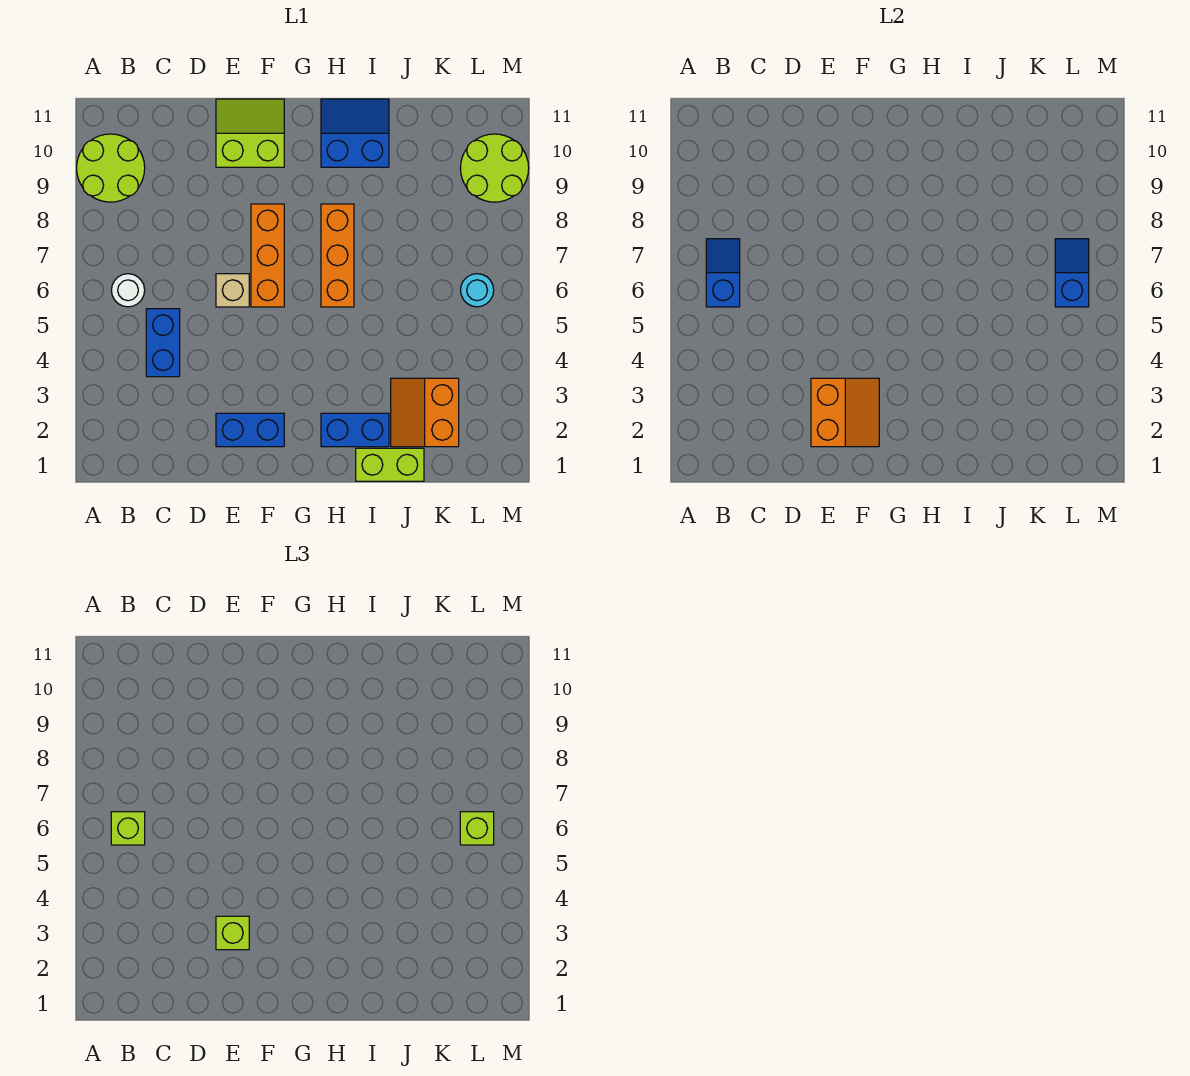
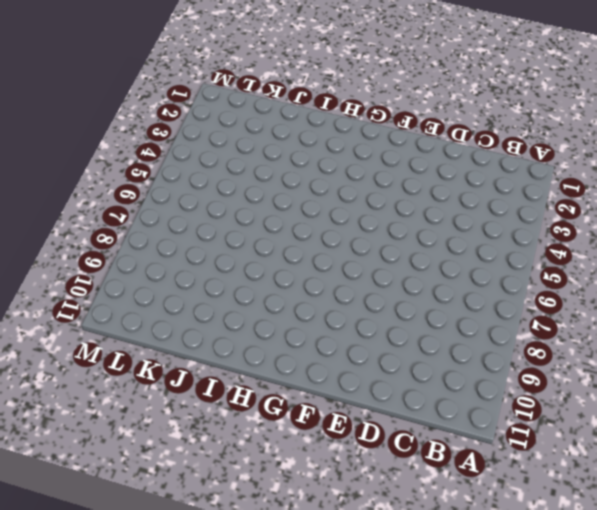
none -> lime round brick A9:B10 level 1
none -> white round brick B6 level 1
none -> blue brick C4:C5 level 1

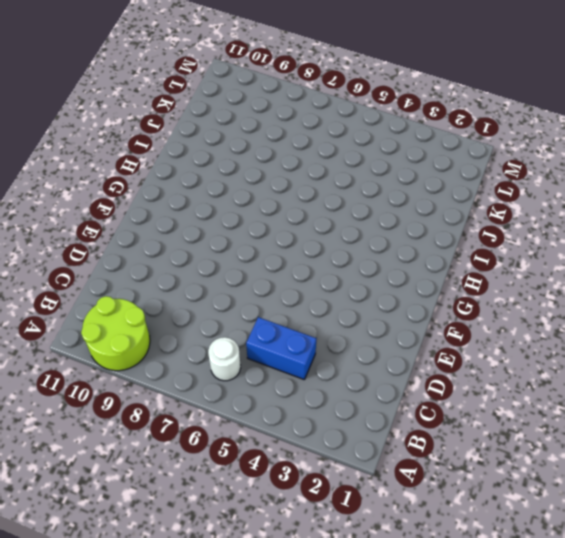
none -> blue brick E2:F2 level 1
none -> tan brick E6 level 1
none -> lime slope E10:F11 level 1 top 10

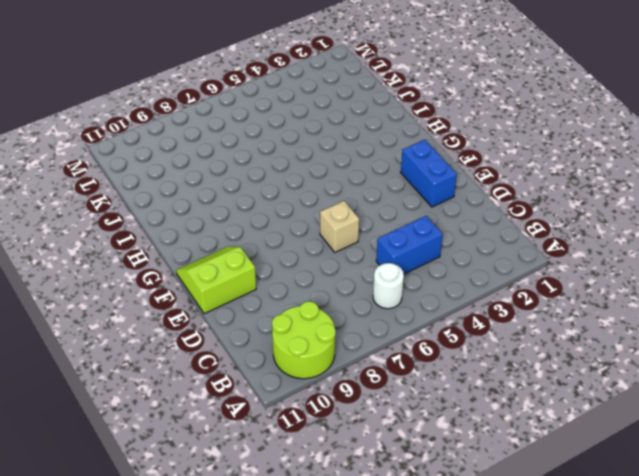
lime slope E10:F11 level 1 top E -> lime slope E10:F11 level 1 top 10
none -> orange brick F6:F8 level 1
none -> blue brick H2:I2 level 1
none -> orange brick H6:H8 level 1

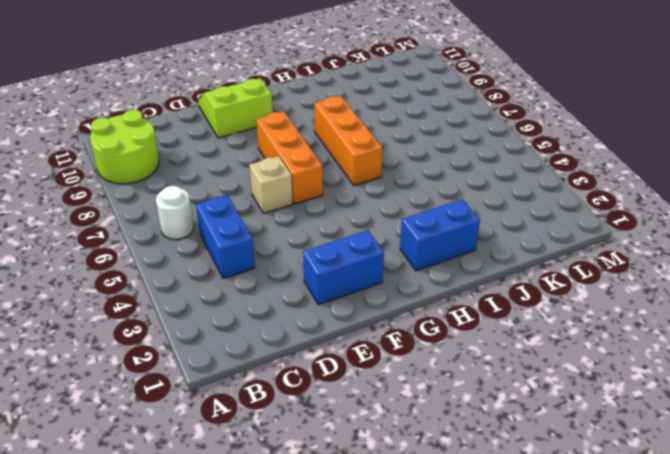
none -> blue slope H10:I11 level 1 top 10
none -> lime brick I1:J1 level 1
none -> orange slope J2:K3 level 1 top K

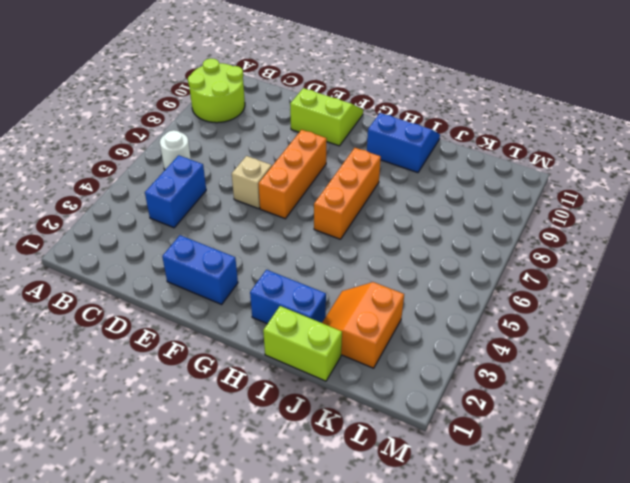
none -> cyan round brick L6 level 1
none -> lime round brick L9:M10 level 1
none -> blue slope B6:B7 level 2 top 6

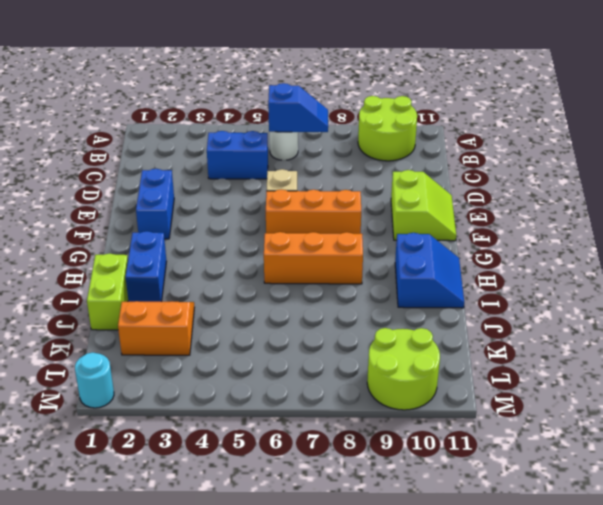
cyan round brick M1 level 1 -> cyan round brick L6 level 1
none -> orange slope E2:F3 level 2 top E
none -> blue slope L6:L7 level 2 top 6
none -> lime brick B6 level 3

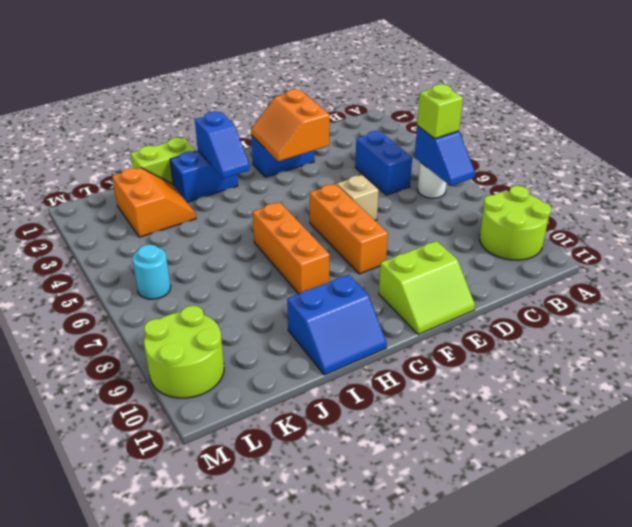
blue slope H2:H3 level 2 top 2 -> blue slope L6:L7 level 2 top 6
none -> lime brick E3 level 3
none -> lime brick L6 level 3

